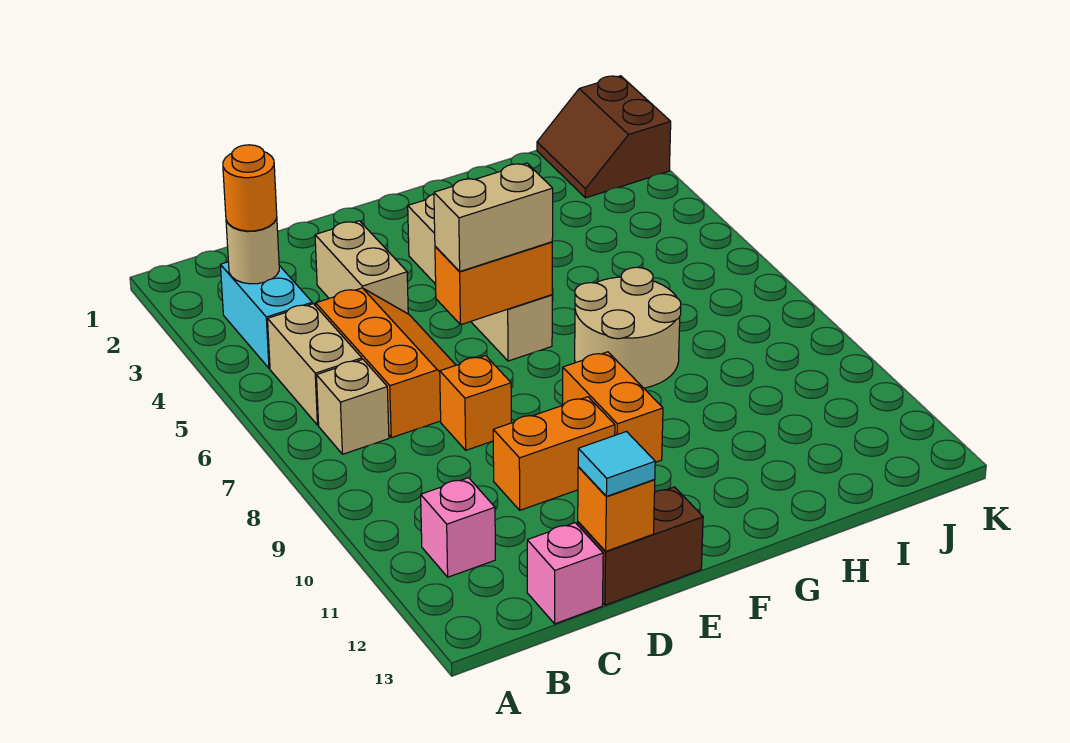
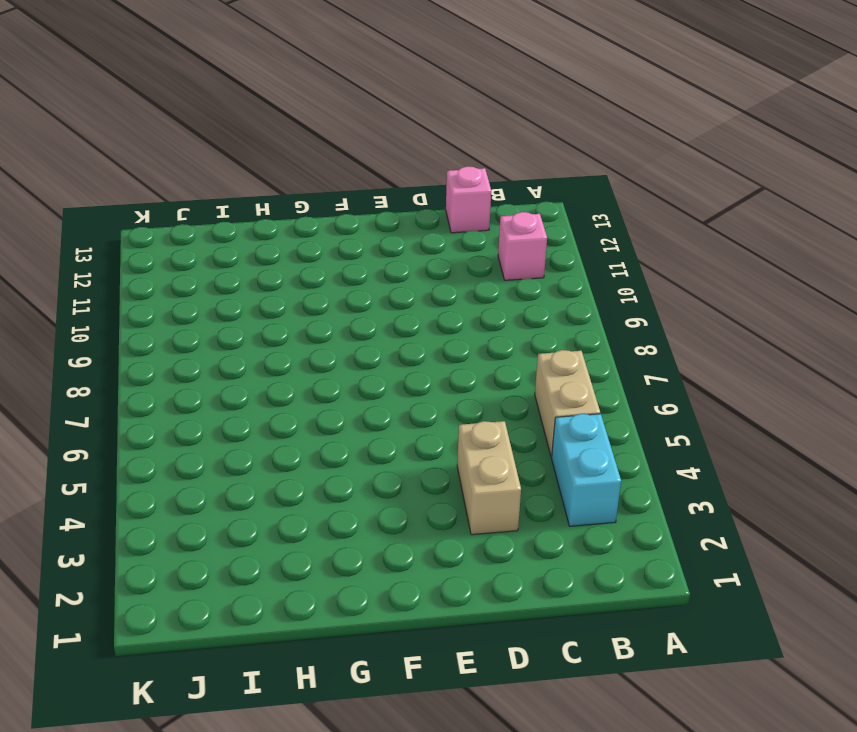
none -> tan brick B7 level 1
none -> orange slope C5:D7 level 1 top C
none -> orange brick D8 level 1

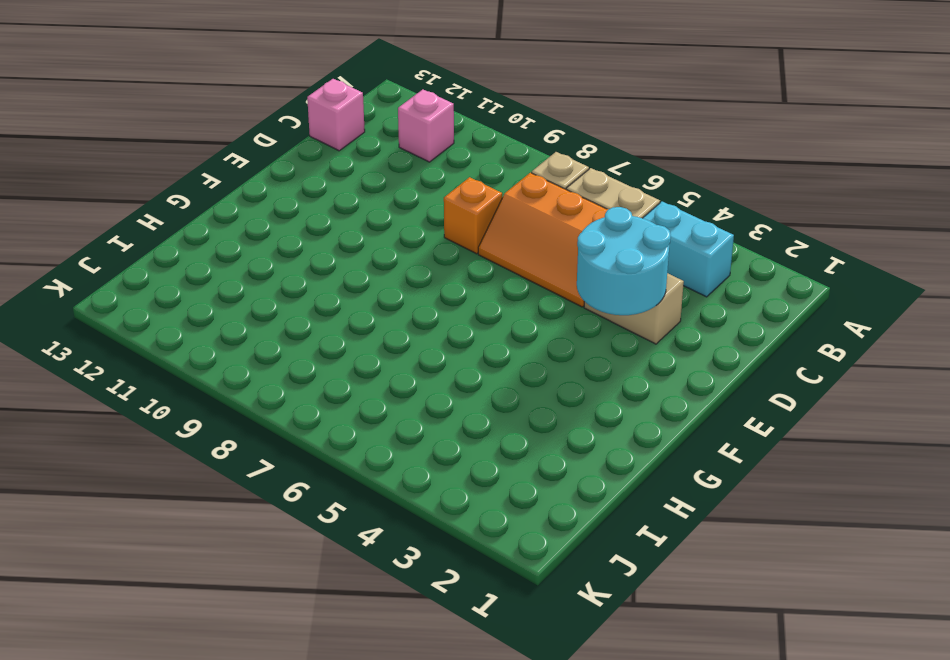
cyan round brick D3:E4 level 2 -> none
none -> orange brick D10:E10 level 1
none -> brown brick D13:E13 level 1
none -> tan brick F3:F6 level 1

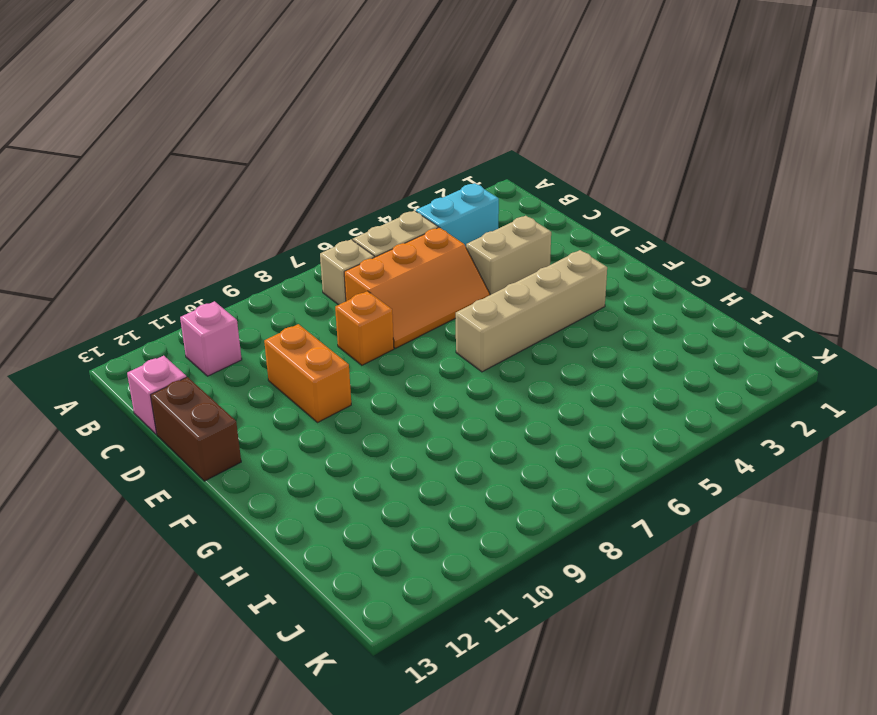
none -> orange brick F9:F10 level 1
none -> tan round brick G7:H8 level 1
none -> brown slope J1:K2 level 1 top K

